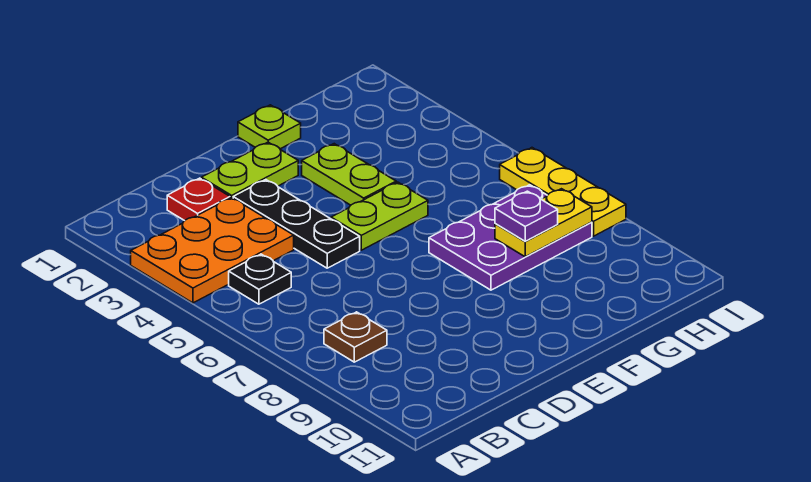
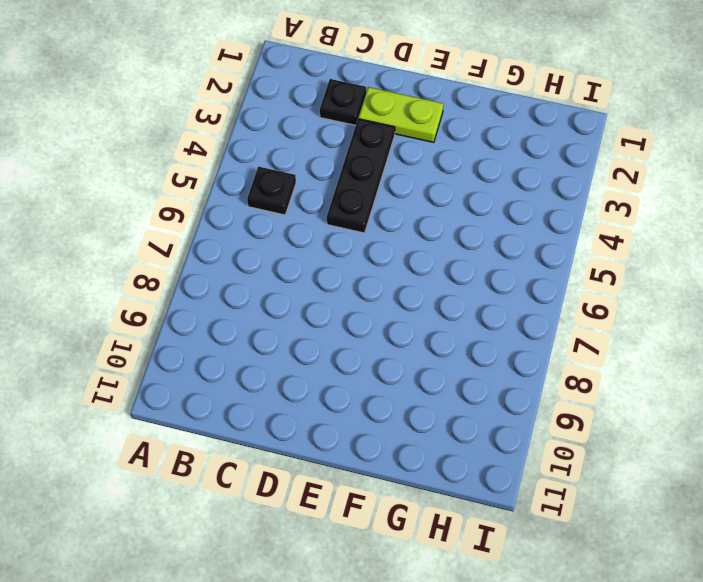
black plate C2 level 1 -> red plate C2 level 1
none -> orange plate A3:C4 level 1
none -> brown plate B8 level 1
none -> lime plate E5:F5 level 1

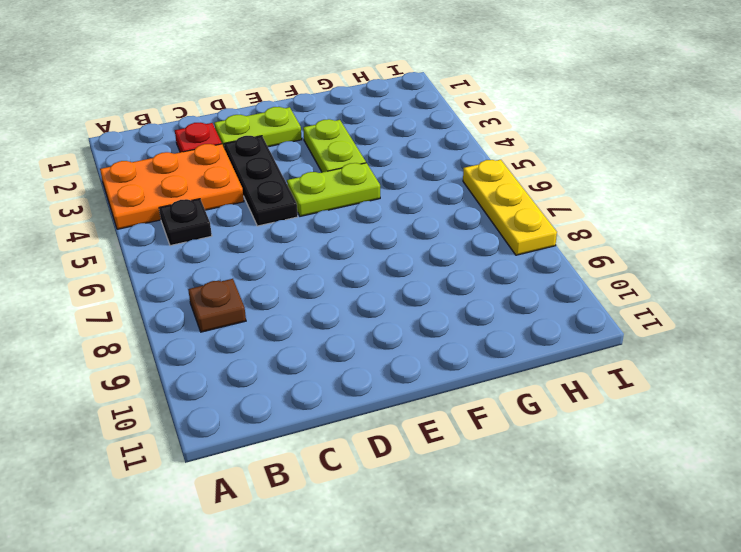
none -> lime plate F1 level 1
none -> purple plate F7:H8 level 1
none -> yellow plate G8:H8 level 2

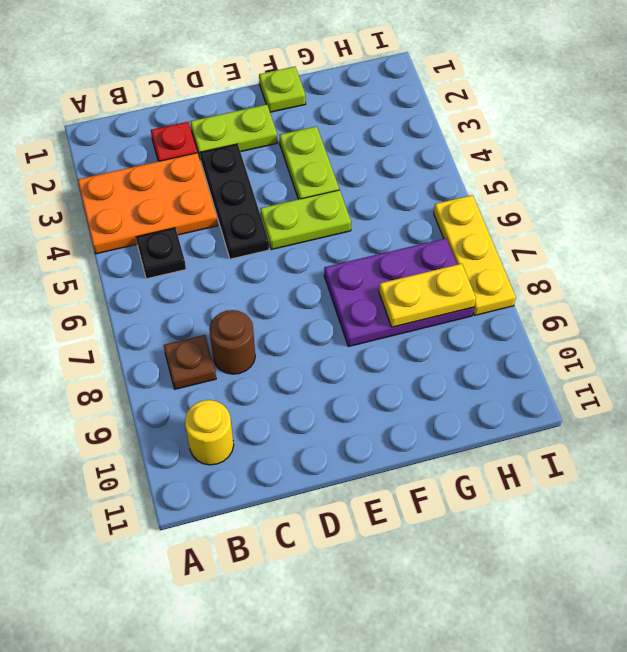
yellow round brick B10 level 1 -> none
brown round brick C8 level 1 -> none
none -> purple plate G8 level 3

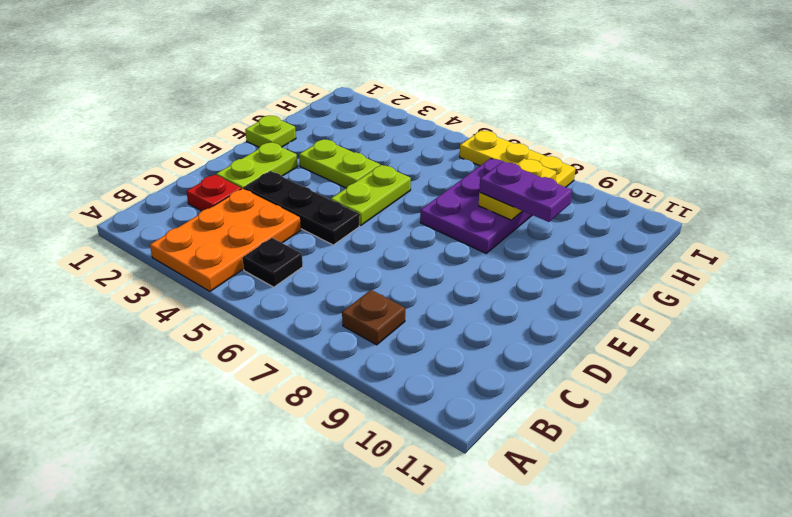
purple plate G8:G9 level 3 -> purple plate G8 level 3

